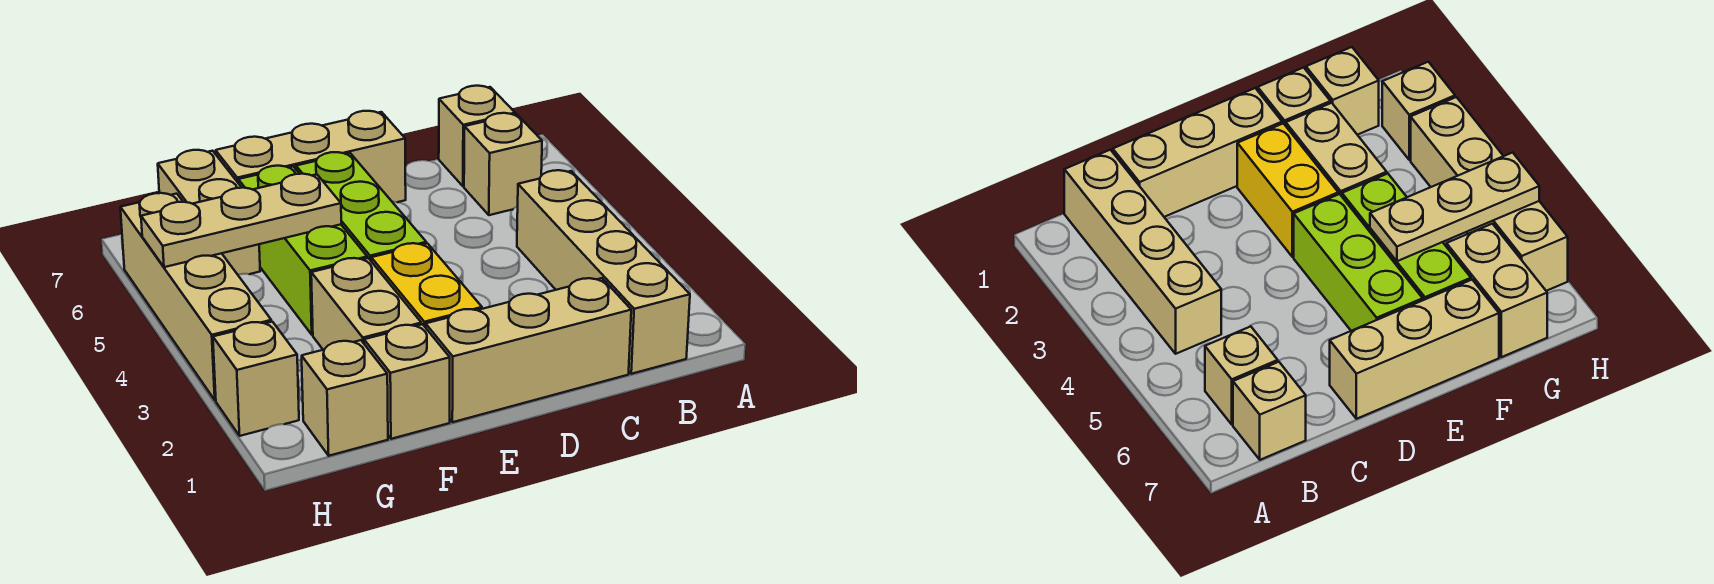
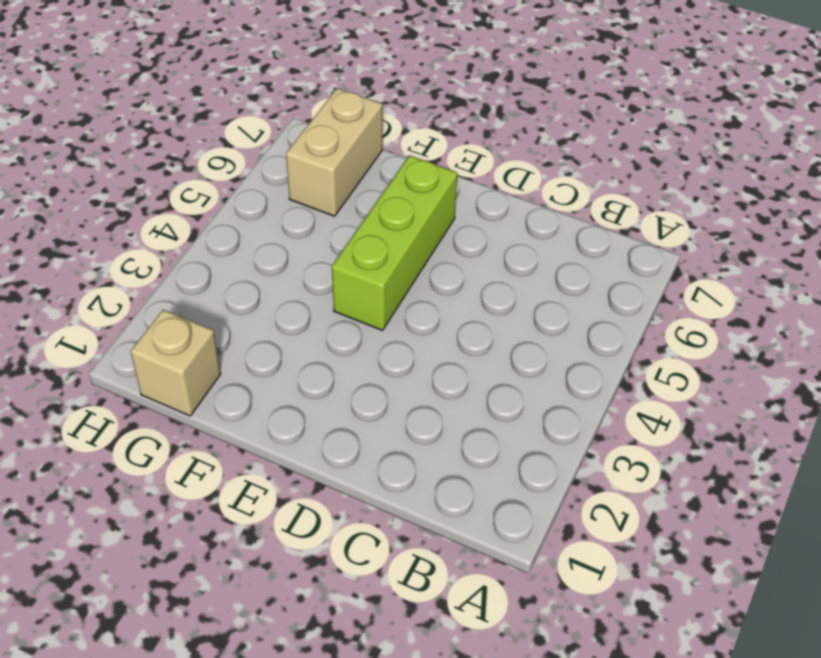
none -> tan brick B1:B4 level 1
none -> tan brick B6 level 1
none -> tan brick B7 level 1

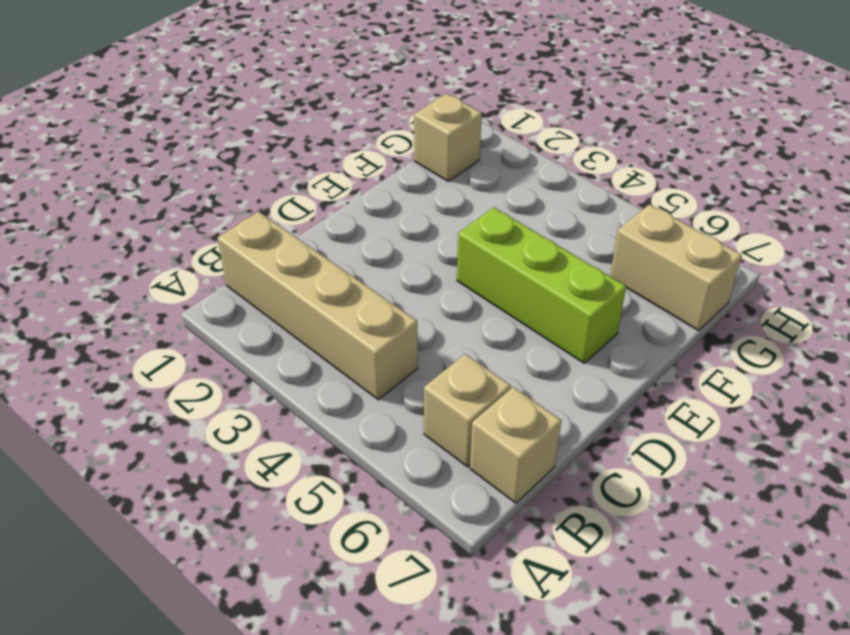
none -> tan brick C1:E1 level 1
none -> tan brick D7:F7 level 1
none -> yellow brick E2:E3 level 1

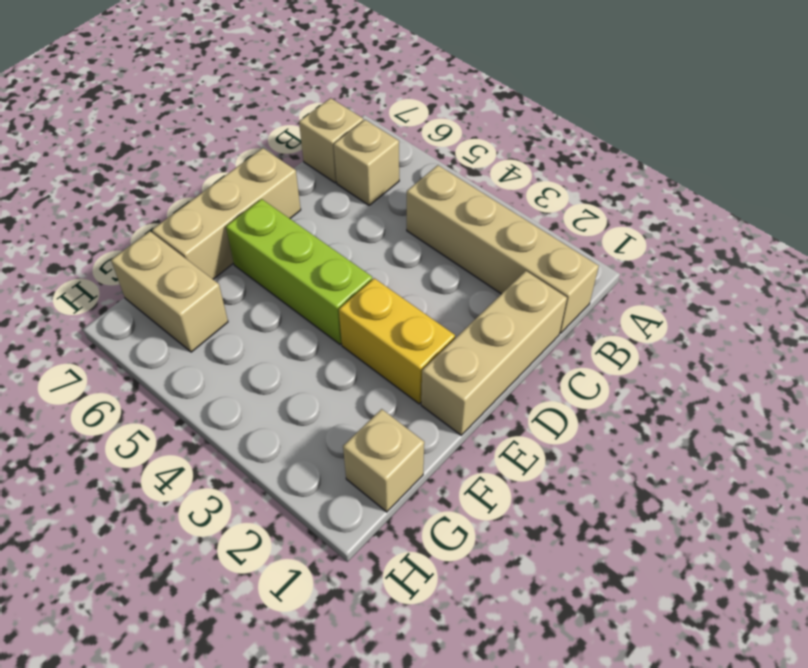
none -> tan brick F1 level 1
none -> tan brick F2:F3 level 1
none -> lime brick F4:F6 level 1

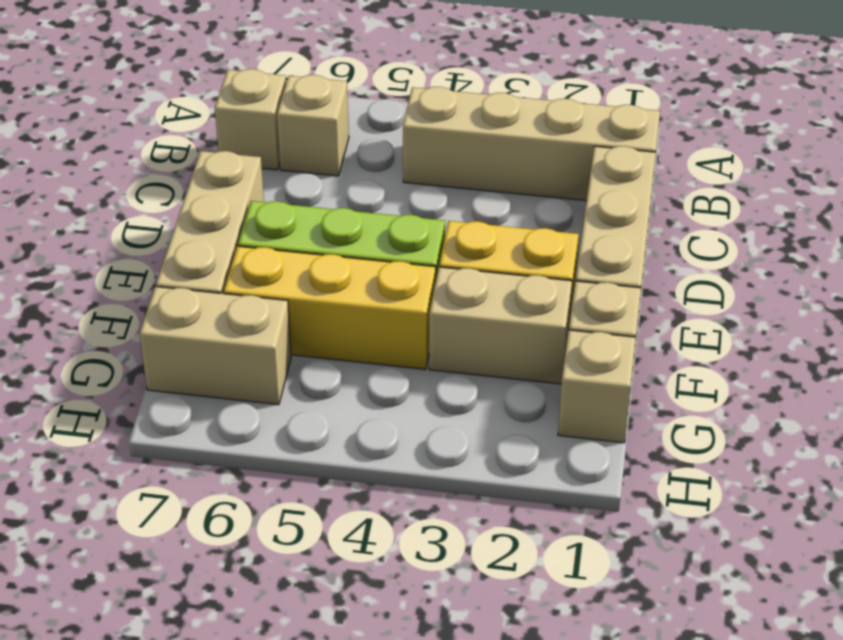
yellow brick F4:F6 level 1 -> lime brick F4:F6 level 1
none -> tan brick H2 level 1
none -> tan brick H3:H6 level 1
none -> tan plate F5:H5 level 2

